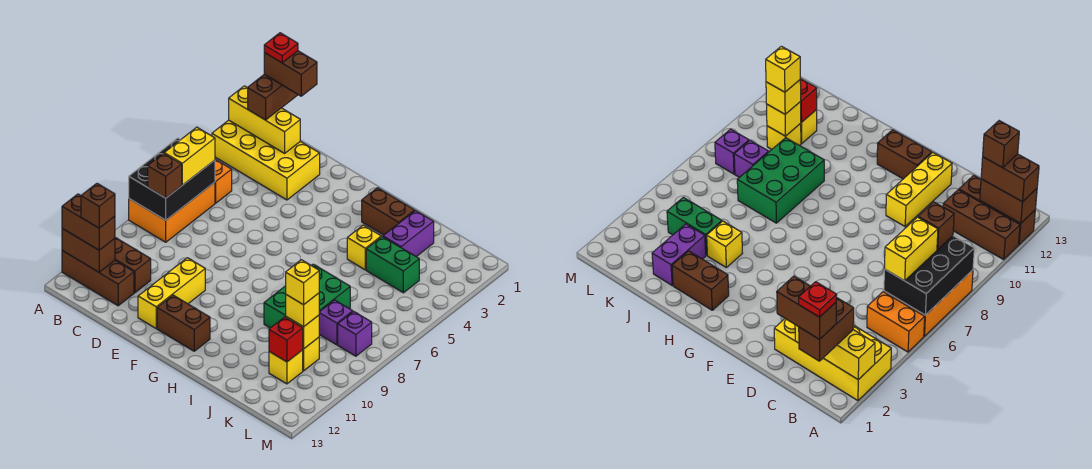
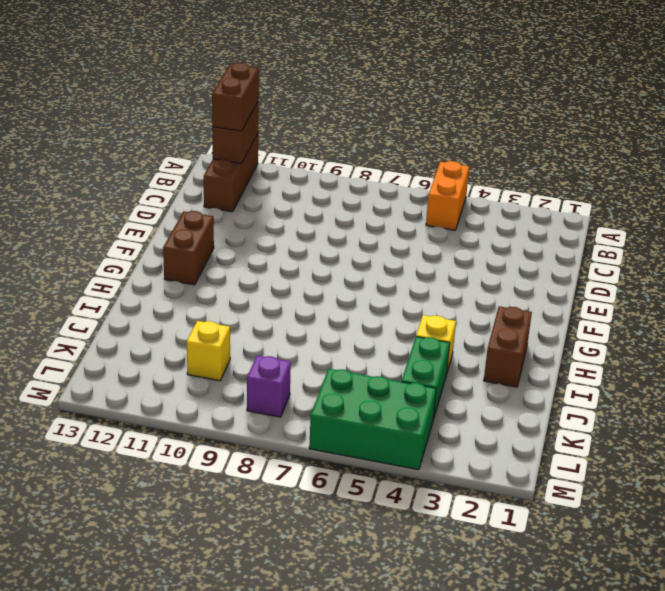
green brick L4:M6 level 1 -> green brick I7:J9 level 1
none -> yellow brick A2:D3 level 1
none -> orange brick A6:B8 level 1
none -> brown brick A11:C11 level 1
none -> yellow brick E10:E12 level 1

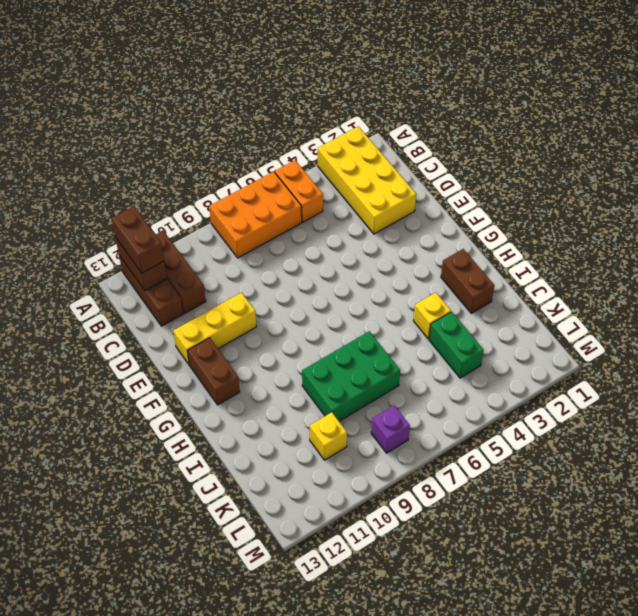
none -> purple brick J2:J3 level 1
none -> purple brick K8 level 1
none -> yellow brick K11 level 1
none -> yellow brick A2:C2 level 2

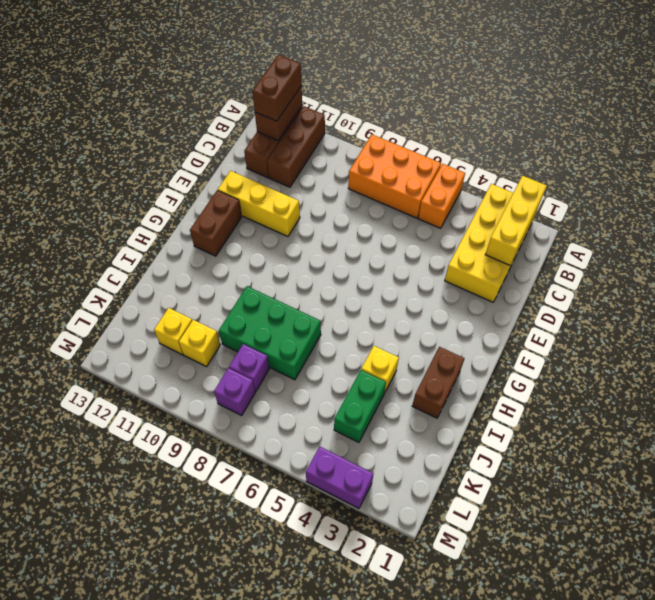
purple brick M3:M4 level 1 -> purple brick J2:J3 level 1
none -> black brick A6:B8 level 2
none -> yellow brick K10 level 2
none -> red brick K11 level 2
none -> brown brick B1:B2 level 3

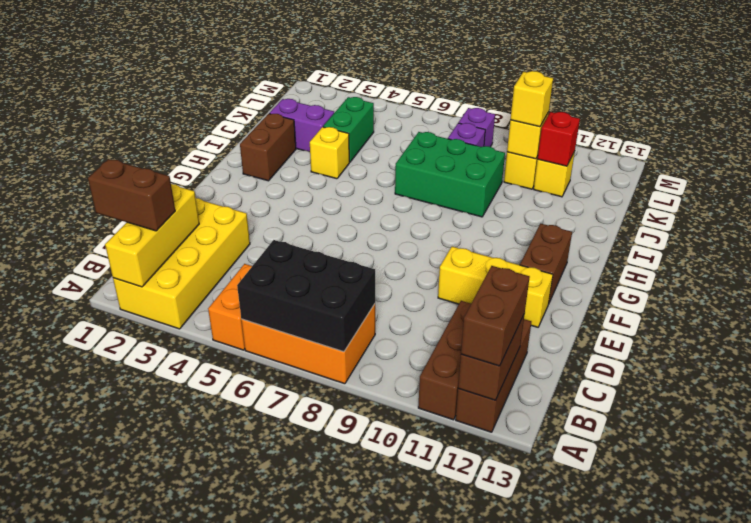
none -> yellow brick B6:B7 level 3
none -> brown brick B8 level 3
none -> brown brick B1:C1 level 4
none -> brown brick B12 level 4

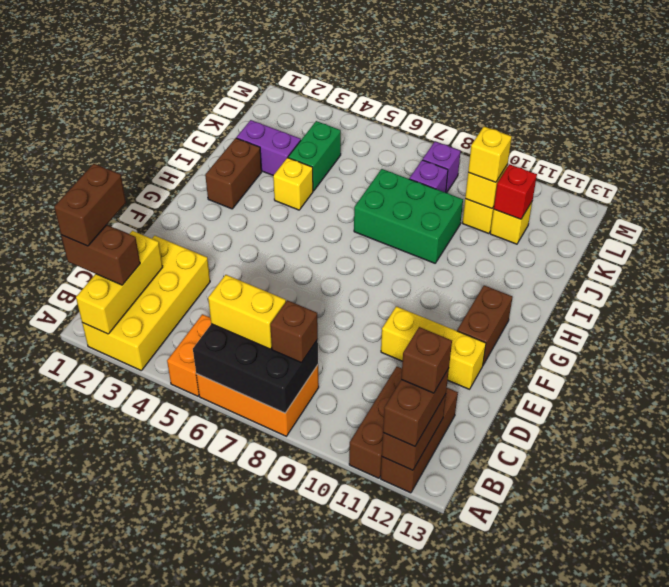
none -> yellow brick K10 level 4
none -> red plate B1 level 5

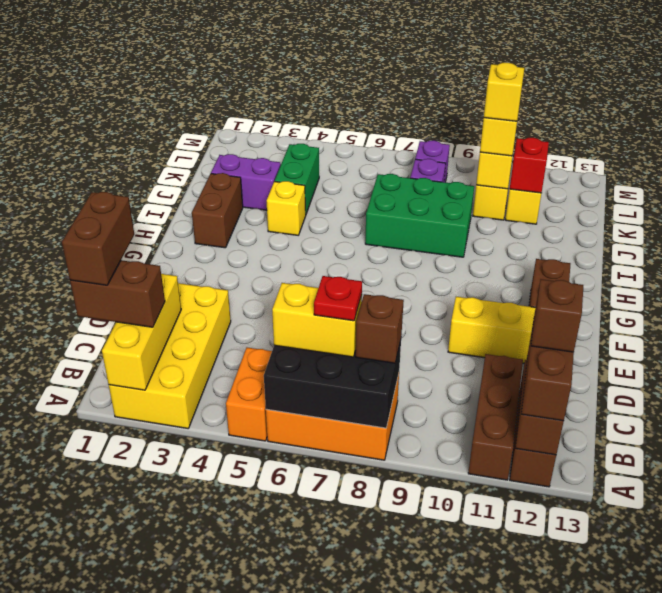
red plate B7 level 4 -> red plate B1 level 5

